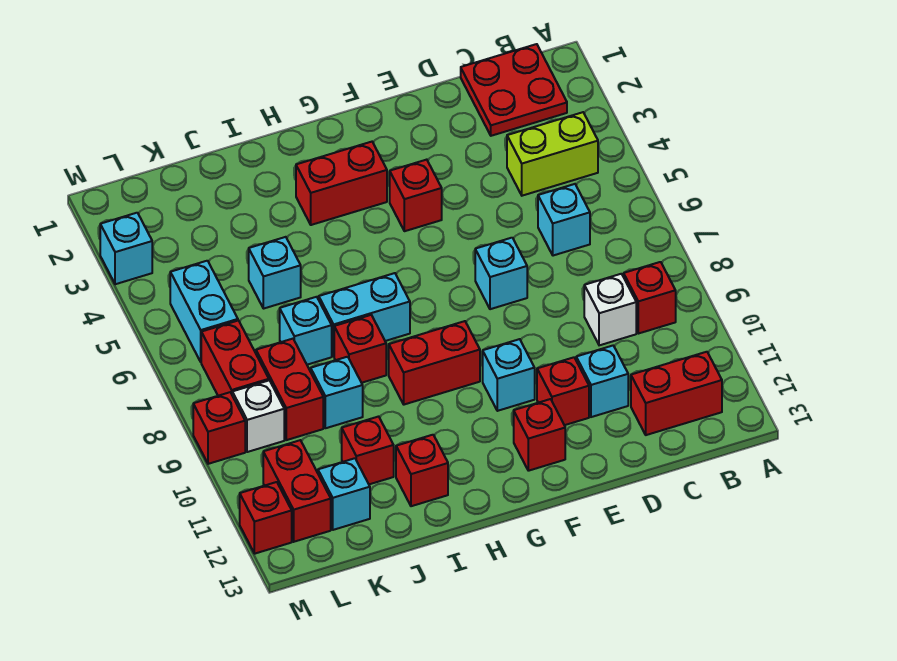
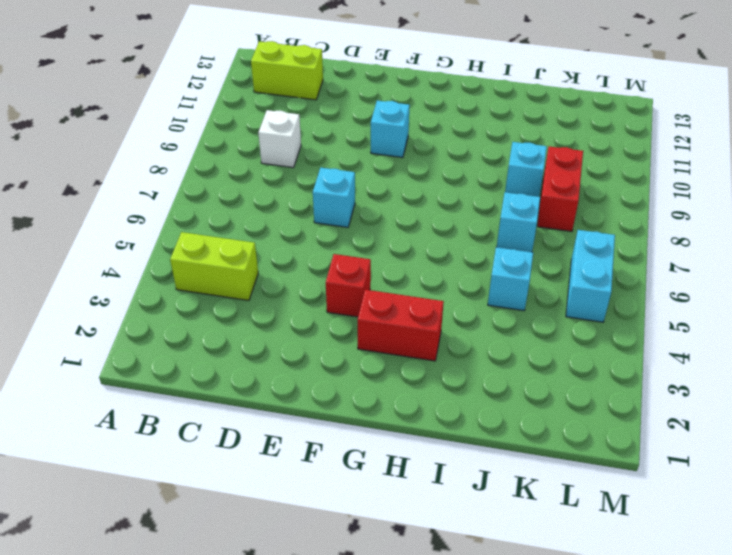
lime brick B12:C12 level 1 -> red brick B12:C12 level 1
none -> red plate B1:C2 level 1
none -> red brick B9 level 1
none -> cyan brick C6 level 1
none -> cyan brick D11 level 1

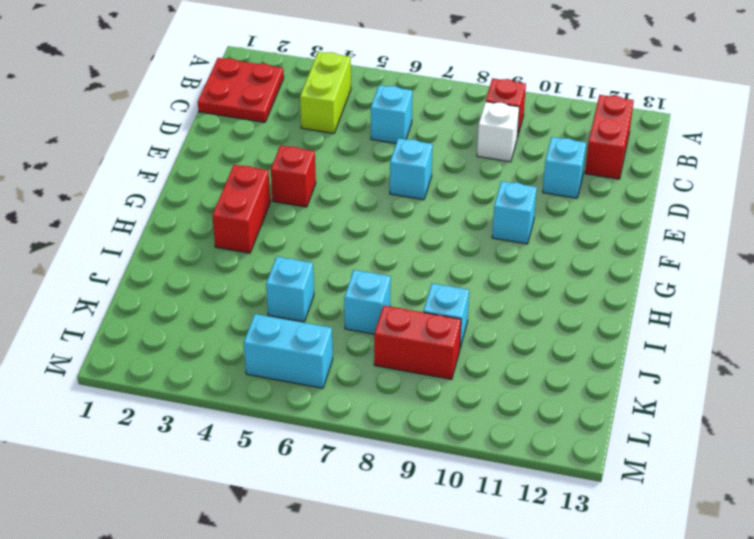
none -> red brick E11 level 1
none -> red brick F12 level 1
none -> red brick G9:H9 level 1
none -> cyan brick H7:I7 level 1

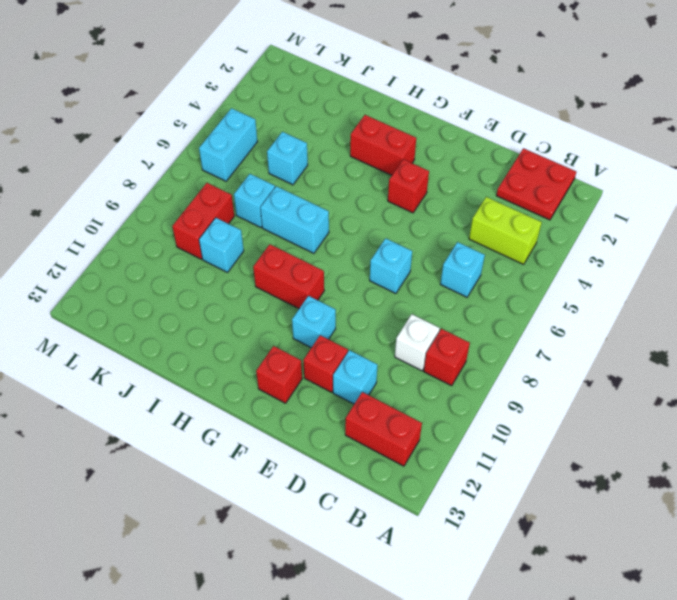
none -> red brick I8 level 1
none -> red brick I12 level 1
none -> red brick J11 level 1
none -> cyan brick K12 level 1

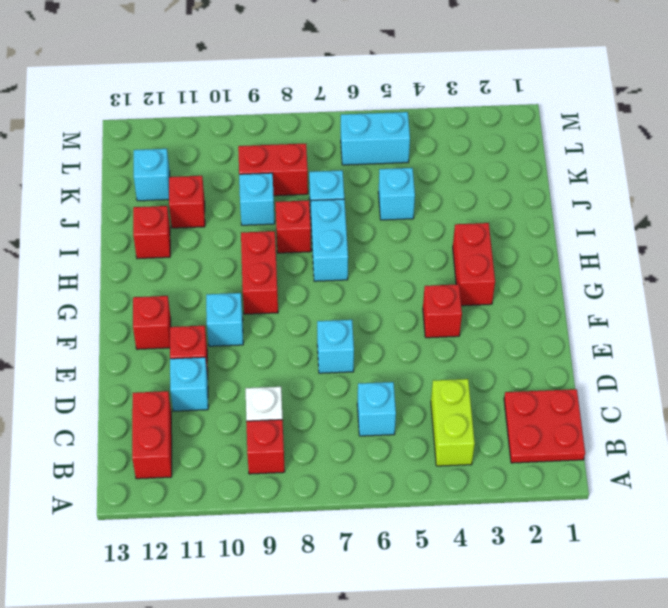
none -> red brick L7:L8 level 1
none -> white brick L9 level 1
none -> red brick L11:L12 level 1
none -> cyan brick M3 level 1

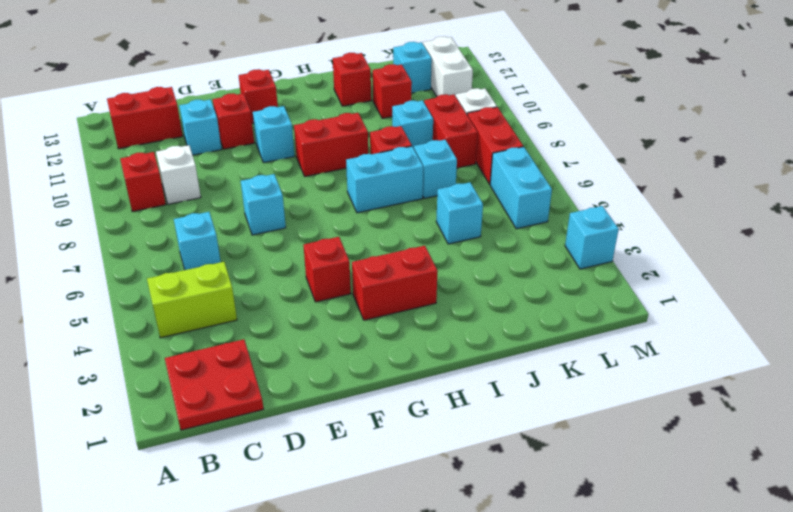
white brick L11:L12 level 1 -> red brick L11:L12 level 1
none -> red brick M9 level 1
none -> red brick M12 level 1

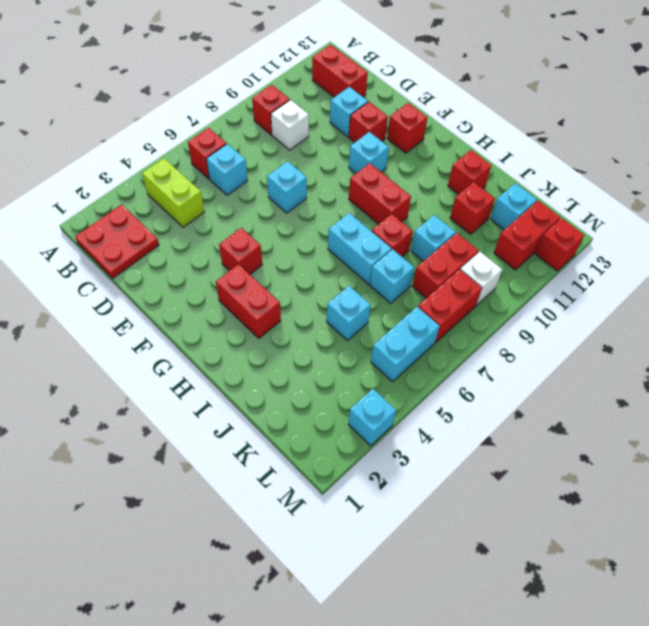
red brick B6 level 1 -> red brick M9 level 1

